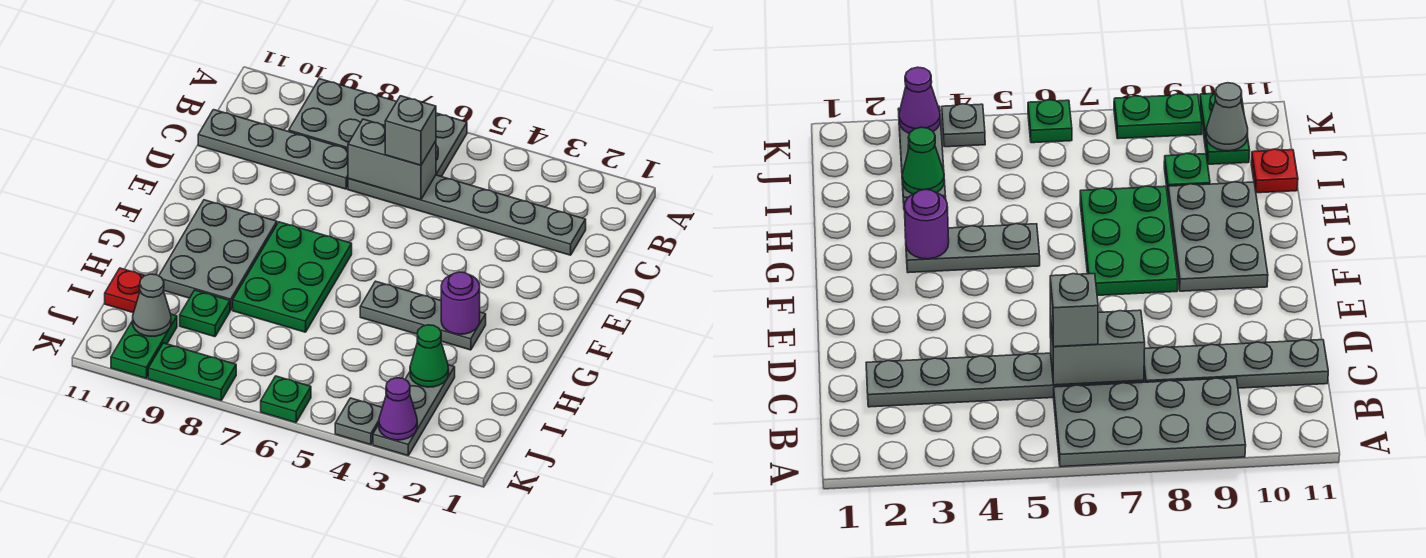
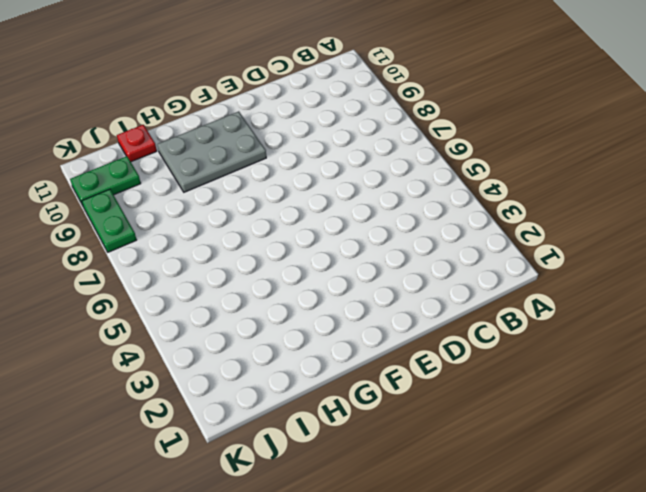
none -> grey plate A6:B9 level 1
none -> grey plate C2:C7 level 1
none -> grey plate C8:C11 level 1

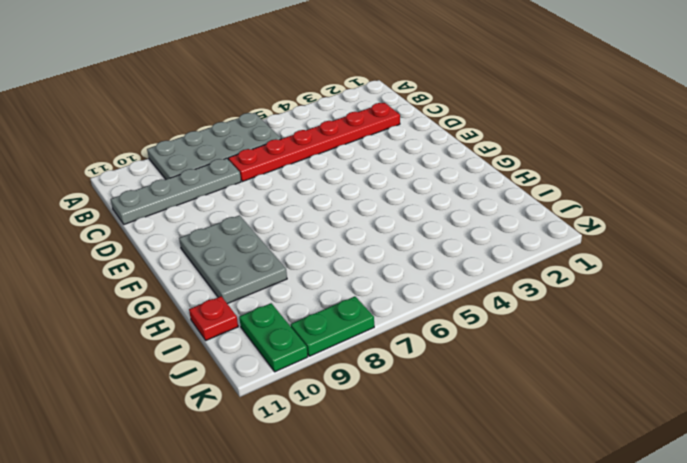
red plate C2:C7 level 1 -> grey plate C2:C7 level 1
none -> green plate F7:H8 level 1
none -> grey plate G3:G5 level 1
none -> grey plate I3:K3 level 1

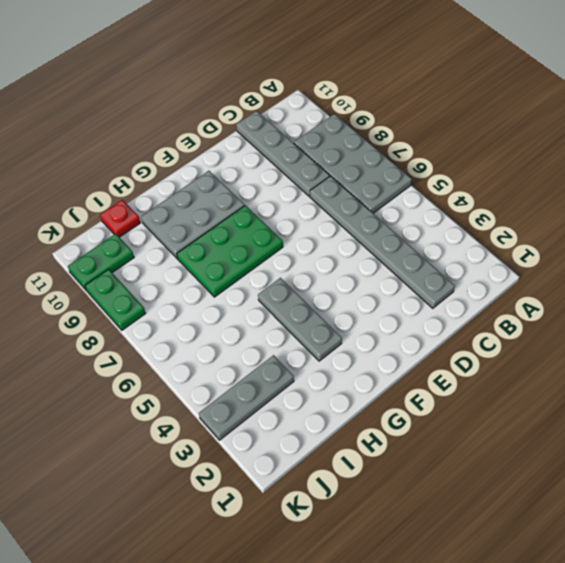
none -> green plate I9 level 1
none -> grey plate K4 level 1
none -> green plate K6 level 1

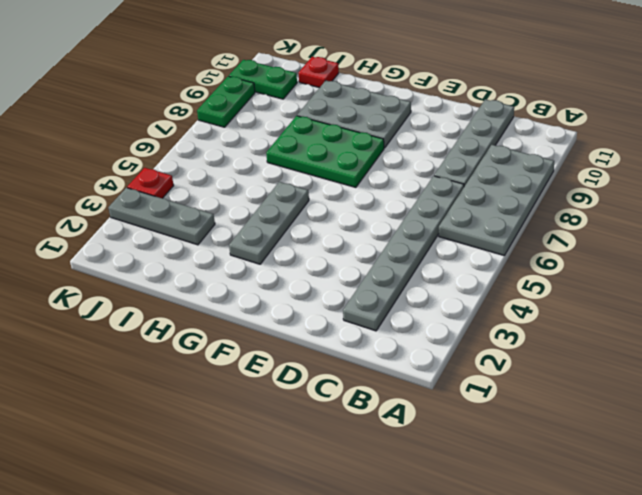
red plate K4 level 1 -> grey plate K4 level 1
none -> green plate I9 level 1
none -> green plate K6 level 1
none -> grey brick C6:C7 level 2

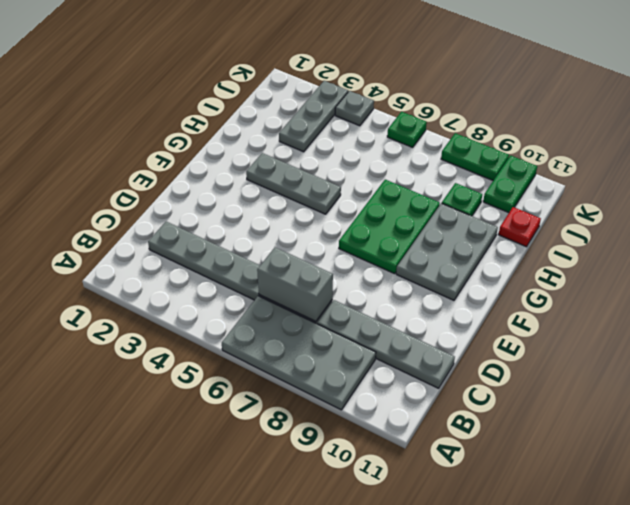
none -> purple round brick G3 level 2
none -> green cone I3 level 2
none -> grey cone J10 level 2

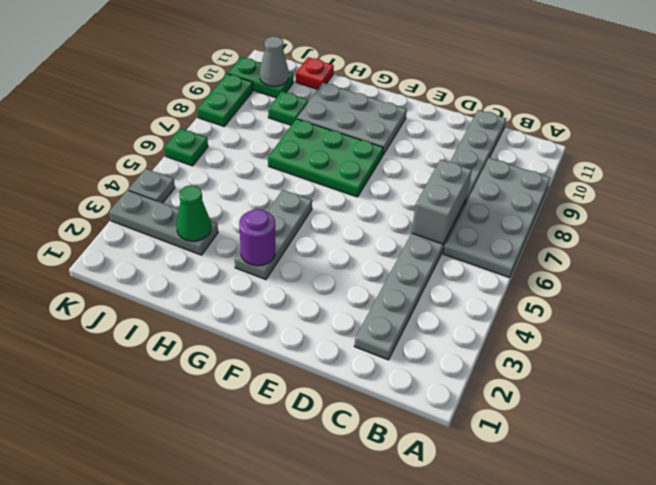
none -> purple cone K3 level 2
none -> grey brick C6 level 3

